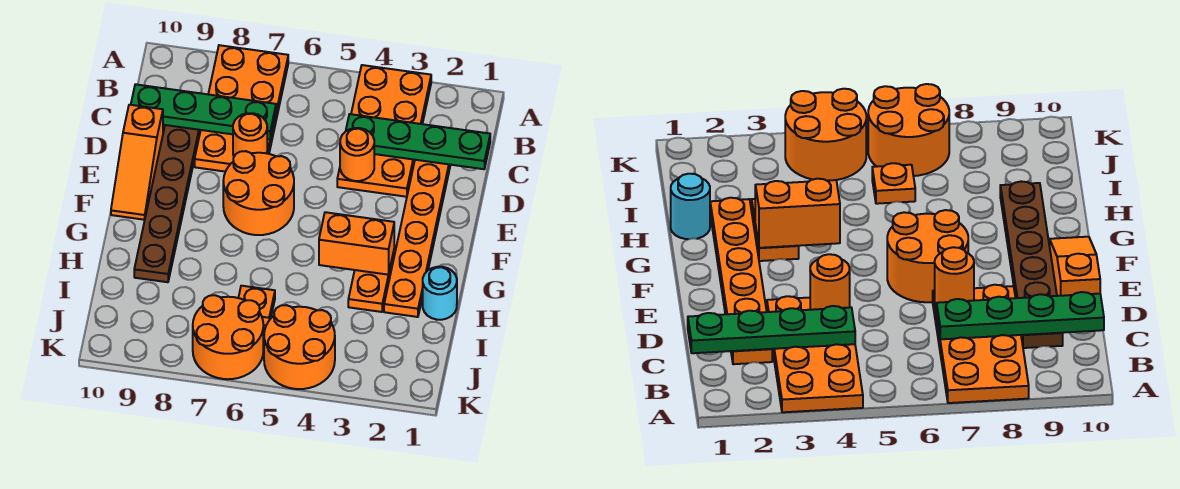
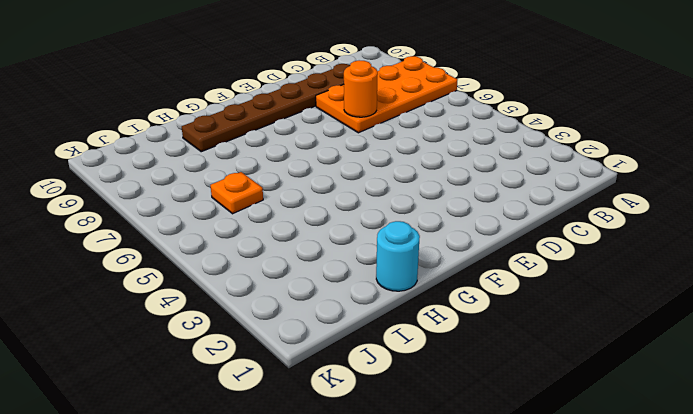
none -> orange plate A3:D4 level 1
none -> orange plate C2:H2 level 1
none -> orange slope D10:F10 level 1 top D

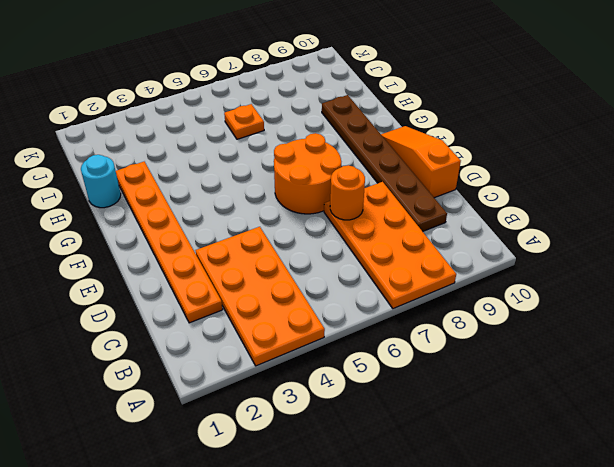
none -> orange plate G3:H3 level 1
none -> orange round brick J4:K5 level 1
none -> orange round brick J6:K7 level 1

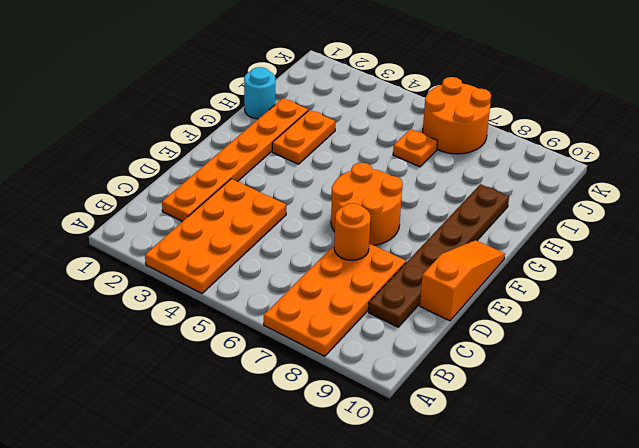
none -> orange round brick J4:K5 level 1
none -> green plate C1:C4 level 2
none -> green plate C7:C10 level 2

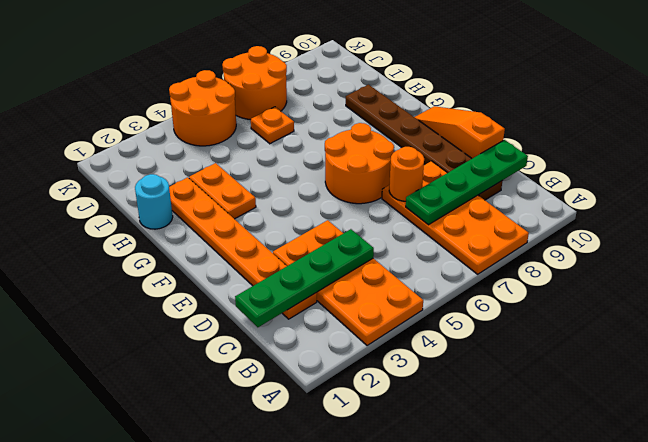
none -> orange round brick D4 level 2
none -> orange brick G3:G4 level 2

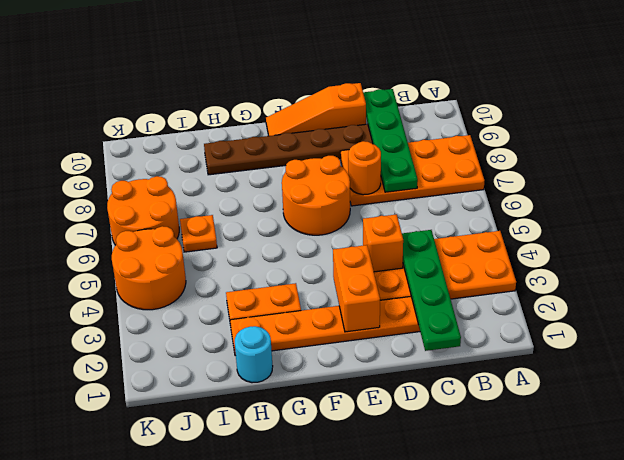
orange brick D4 level 2 -> orange round brick D4 level 2
orange brick E2:E3 level 2 -> orange brick G3:G4 level 2

